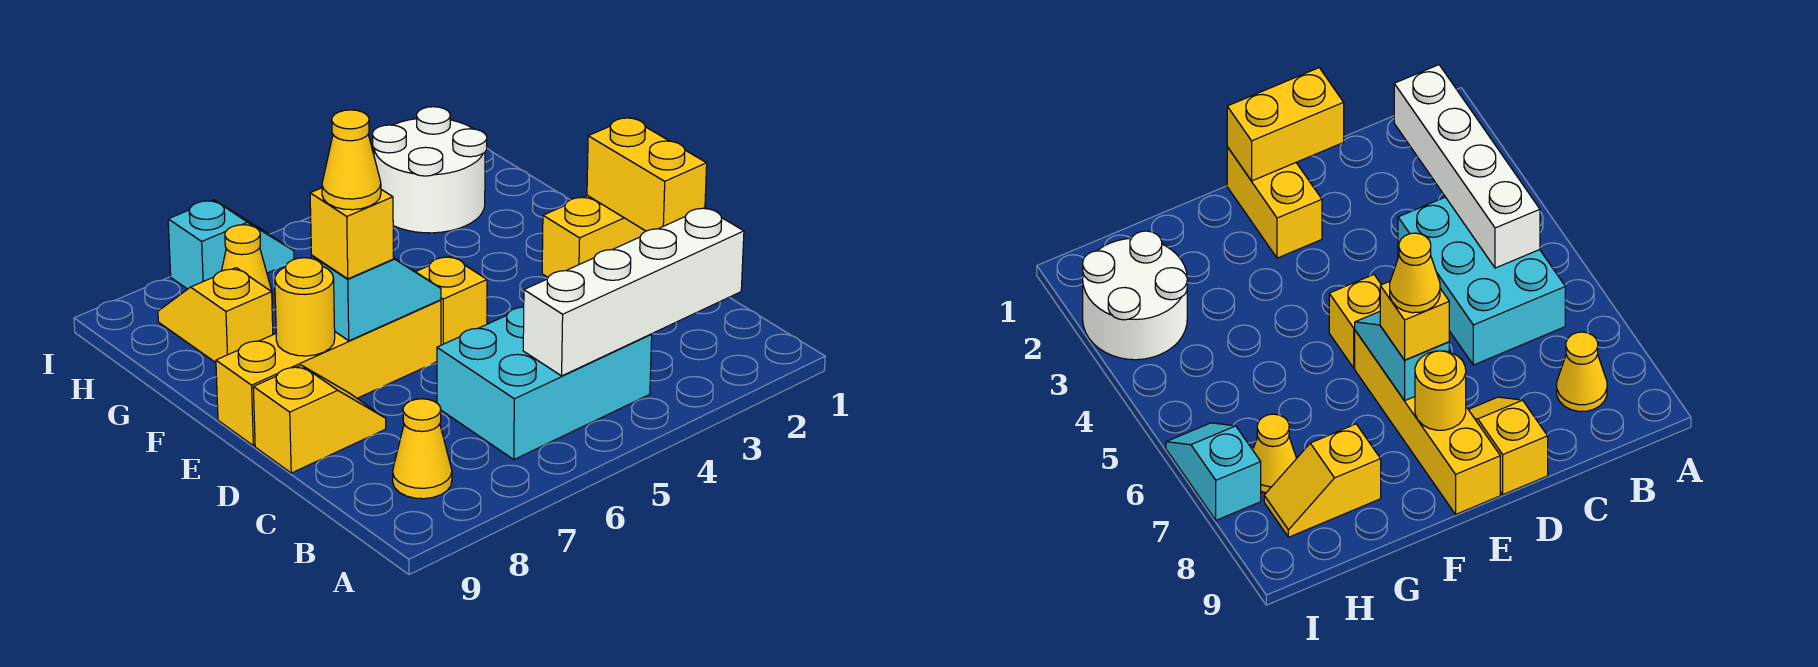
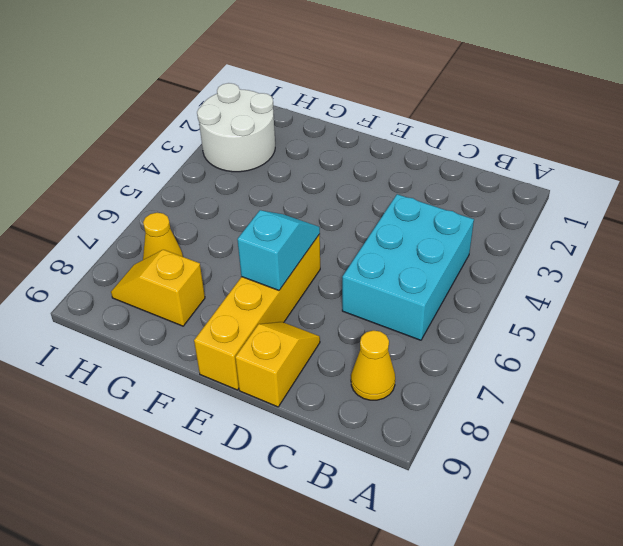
none -> yellow brick E1:E2 level 1
none -> yellow brick E5 level 1
none -> cyan slope I6:I7 level 1 top 7

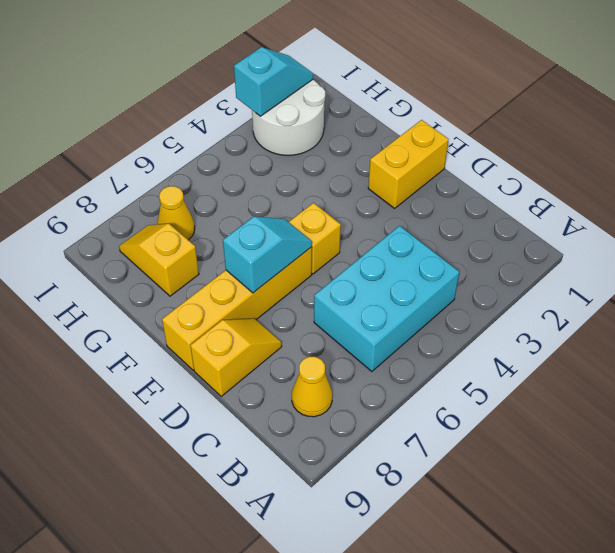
cyan slope I2:I3 level 2 top 3 -> cyan slope I6:I7 level 1 top 7
none -> white brick B2:B5 level 2
none -> yellow brick D1:E1 level 2
none -> yellow round brick E8 level 2

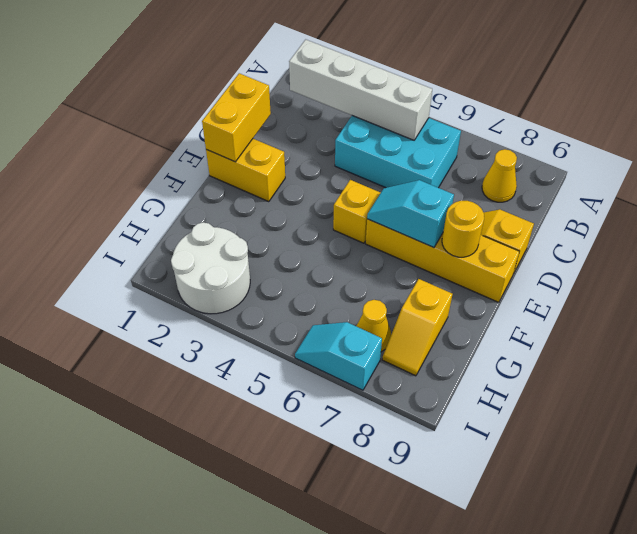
none -> yellow brick E7 level 3
none -> yellow cone E7 level 4

